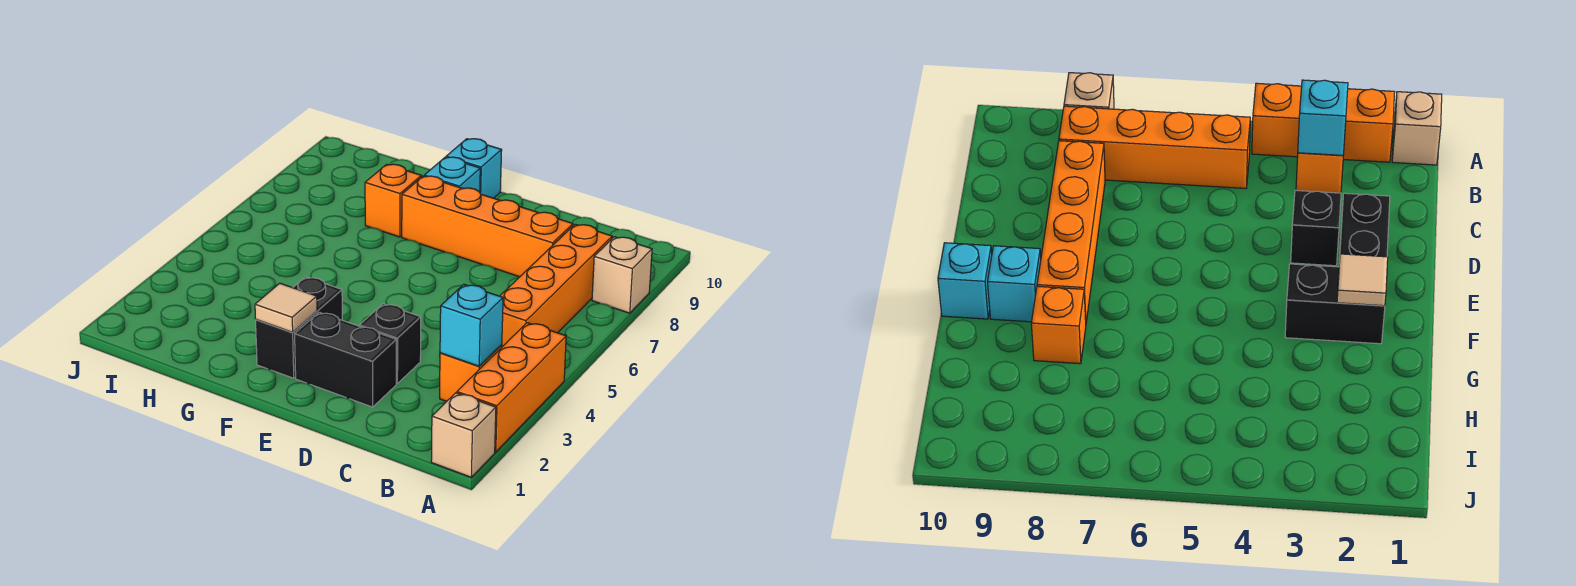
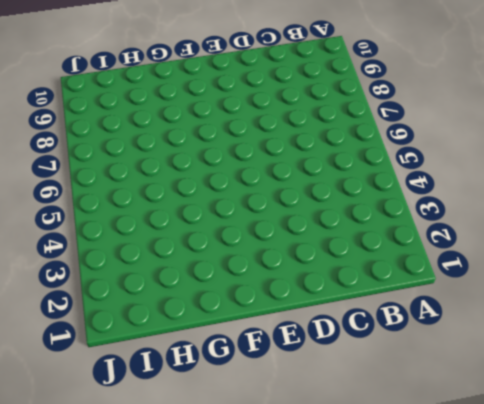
none -> tan brick A1 level 1
none -> orange brick A2:A4 level 1
none -> tan brick A8 level 1

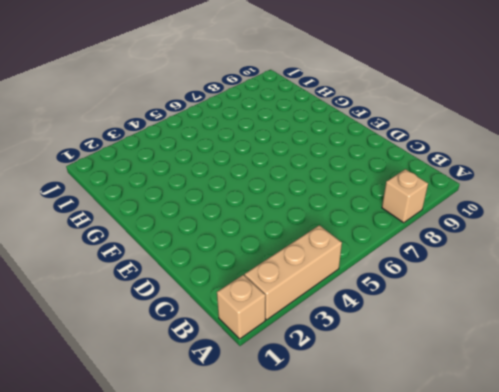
tan brick A2:A4 level 1 -> orange brick A2:A4 level 1
none -> orange brick B3 level 1
none -> orange brick B5:B8 level 1
none -> orange brick C8:F8 level 1

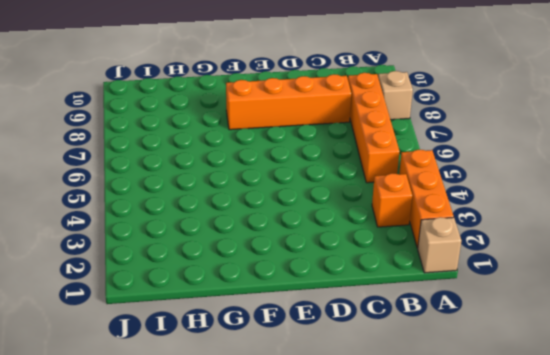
none -> black brick D2:E2 level 1
none -> black brick D3 level 1
none -> black brick F2:F3 level 1

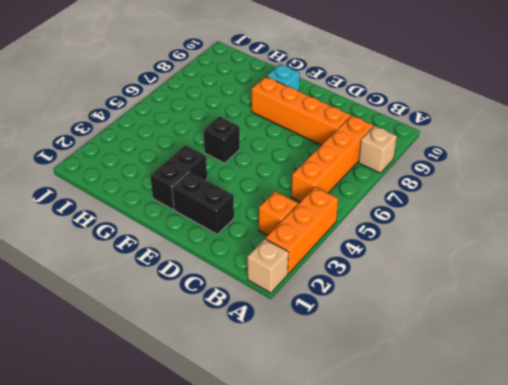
black brick F5 level 1 -> black brick D3 level 1
none -> cyan brick F10 level 1
none -> orange brick G8 level 1
none -> cyan brick B3 level 2

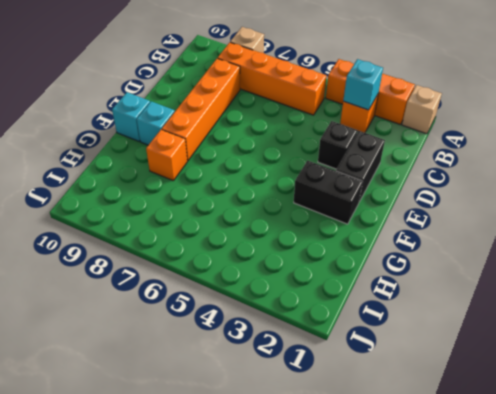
none -> tan tile F2 level 2

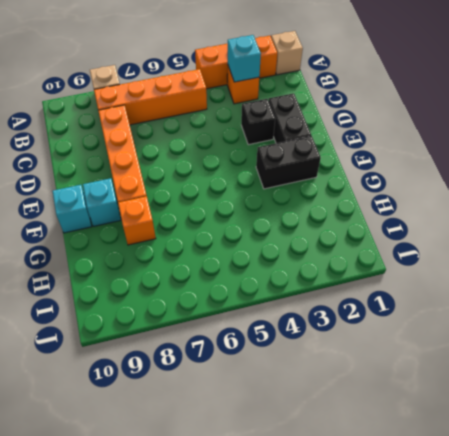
none -> tan tile F2 level 2

